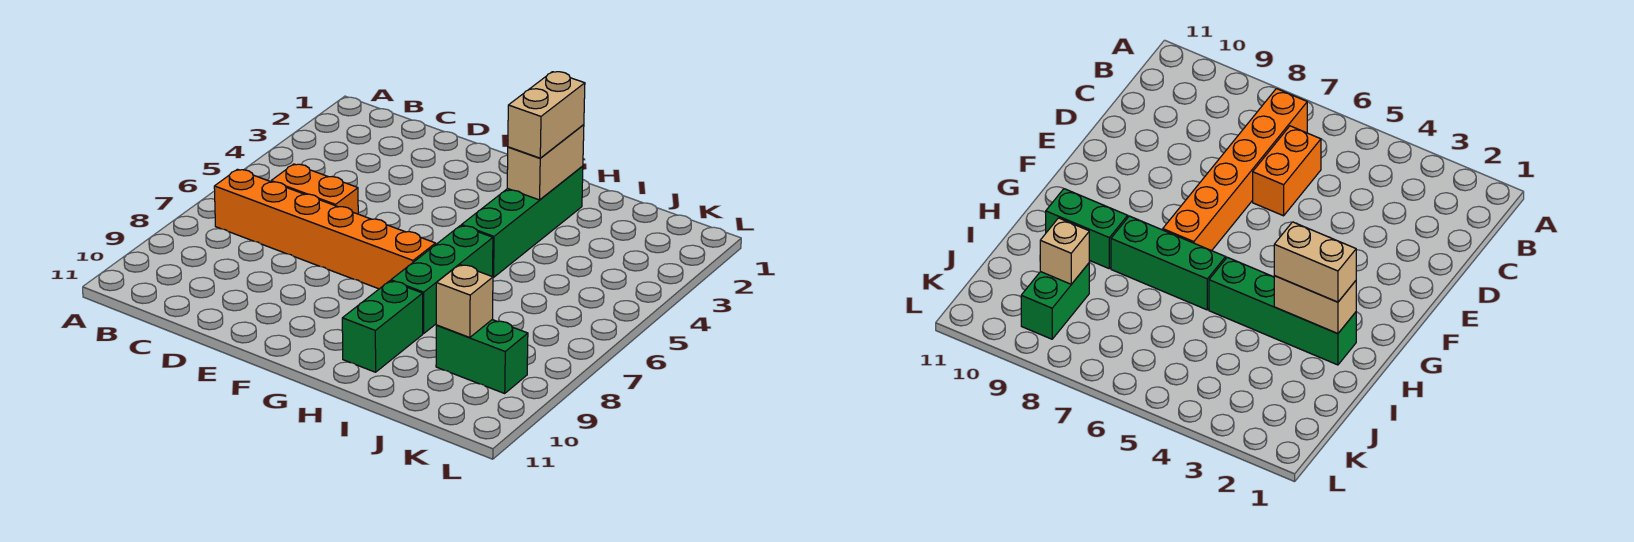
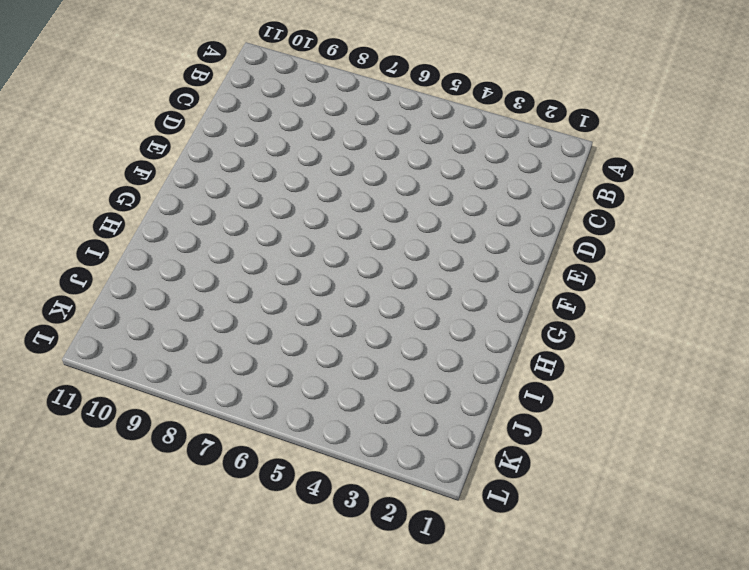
none -> orange brick B7:G7 level 1
none -> orange brick C6:D6 level 1

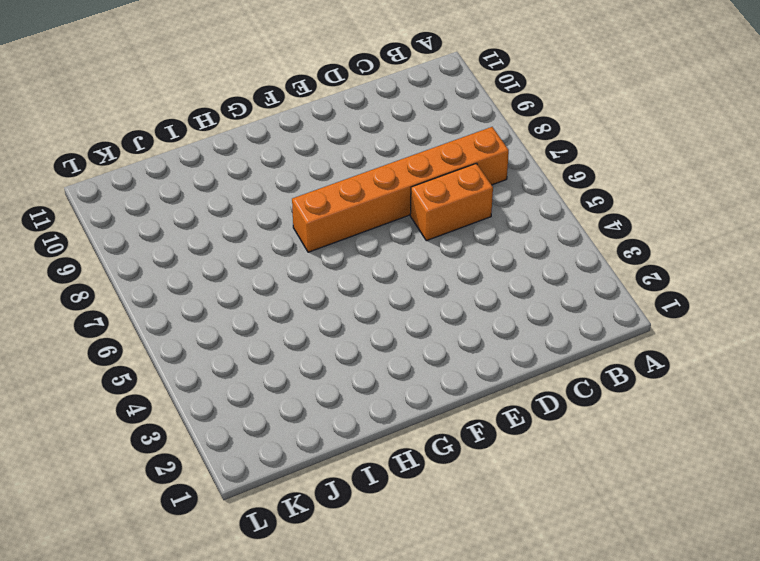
none -> green brick H2:H5 level 1
none -> green brick H6:H8 level 1

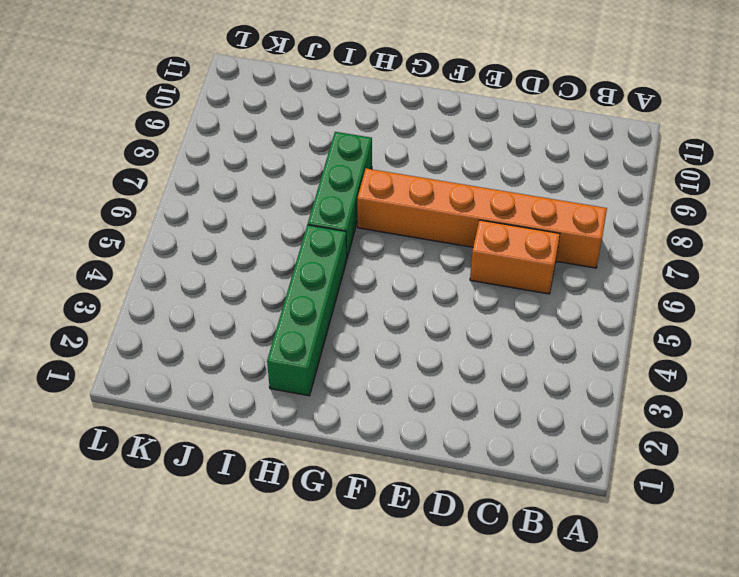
none -> green brick H9:H10 level 1
none -> green brick J9:K9 level 1

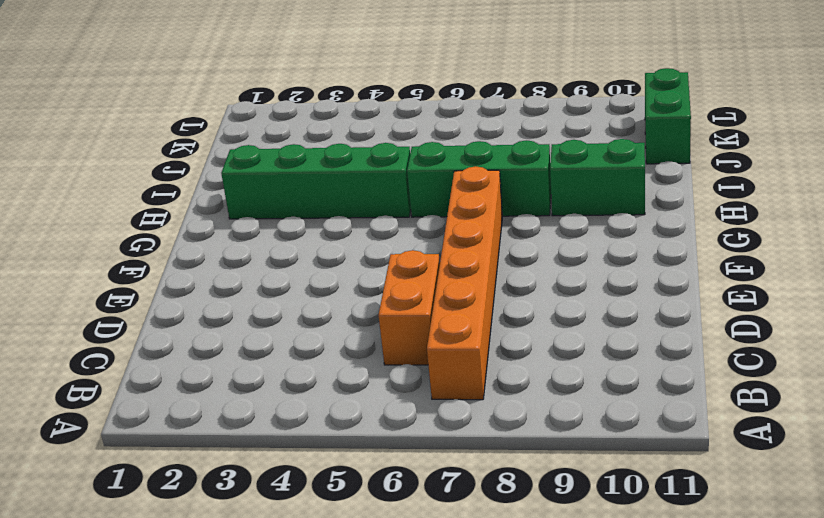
green brick J11:K11 level 1 -> green brick J9:K9 level 1
none -> tan brick H2:H3 level 2
none -> tan brick J9 level 2

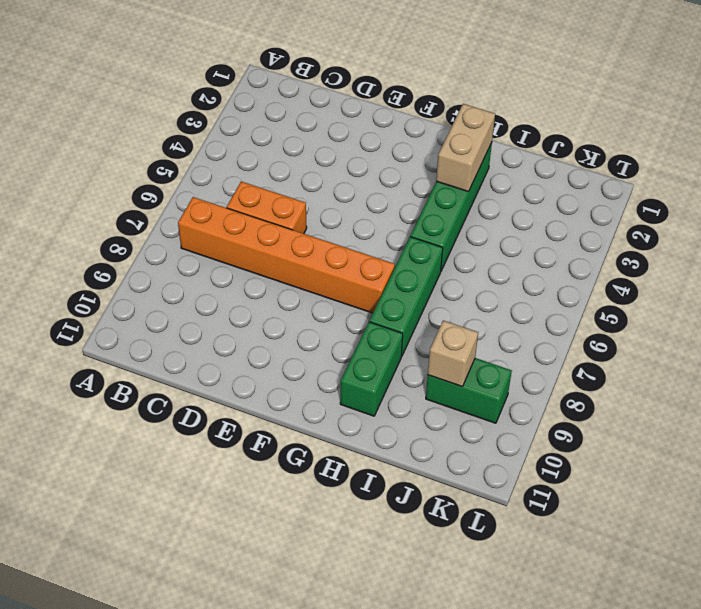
none -> tan brick H2:H3 level 3

